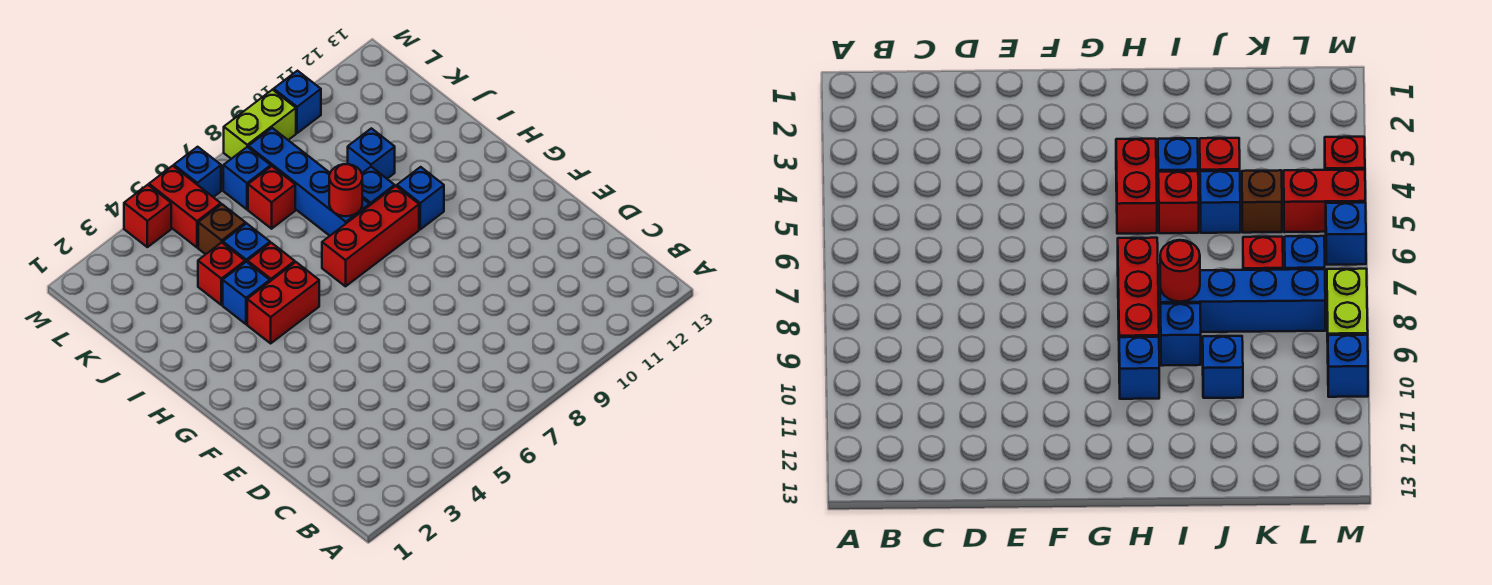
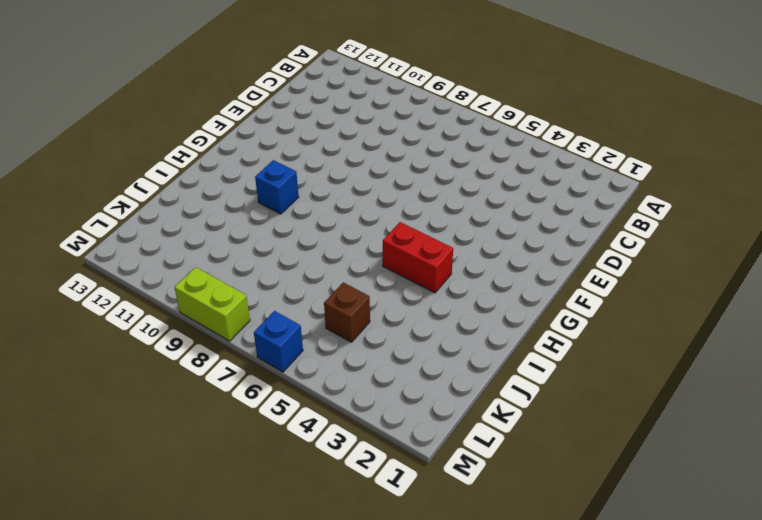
none -> red brick H7:H9 level 1
none -> blue brick I4 level 1
none -> red brick I5 level 1

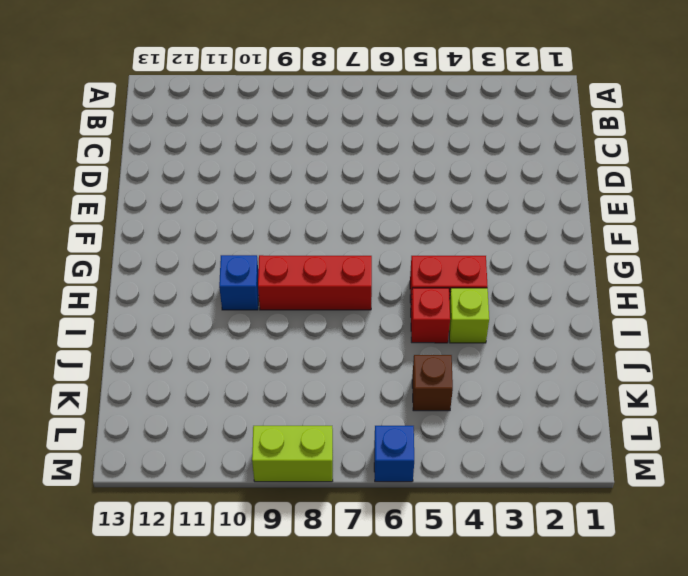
lime brick I4 level 1 -> blue brick I4 level 1
none -> blue brick I8:L8 level 1
none -> blue brick I9 level 1
none -> red brick J4 level 1

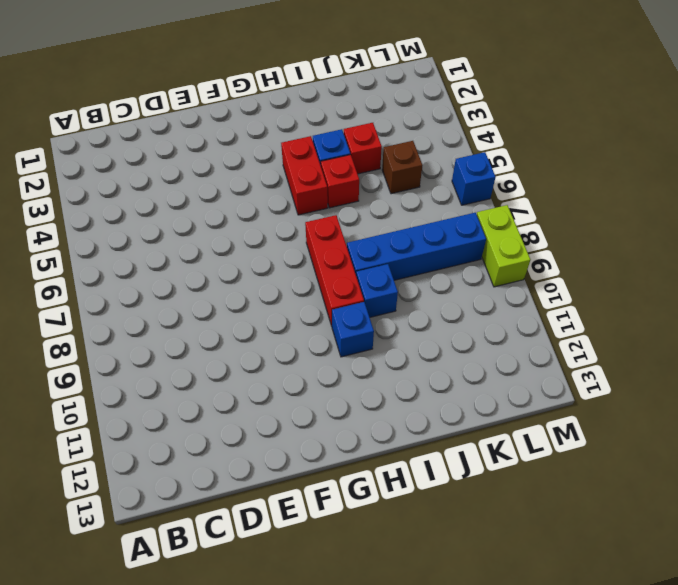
none -> blue brick J5 level 1
none -> blue brick J10 level 1
none -> red brick K7 level 1

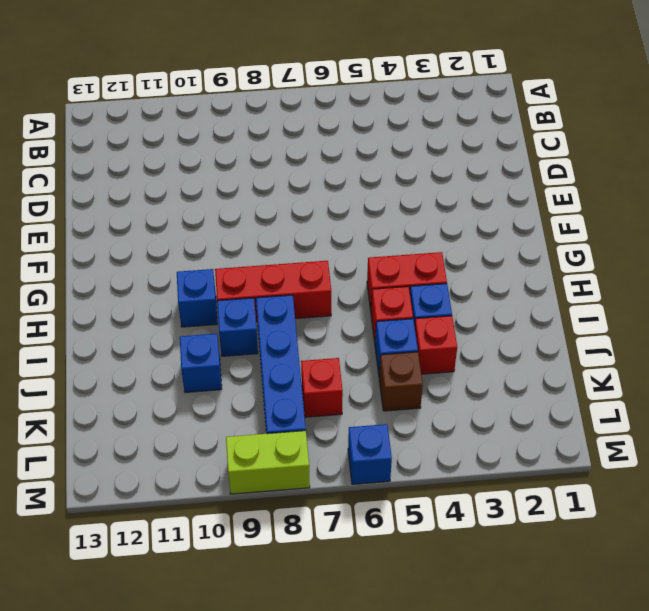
none -> red brick L5:M5 level 1
none -> blue brick L7 level 1
none -> red brick M4 level 1

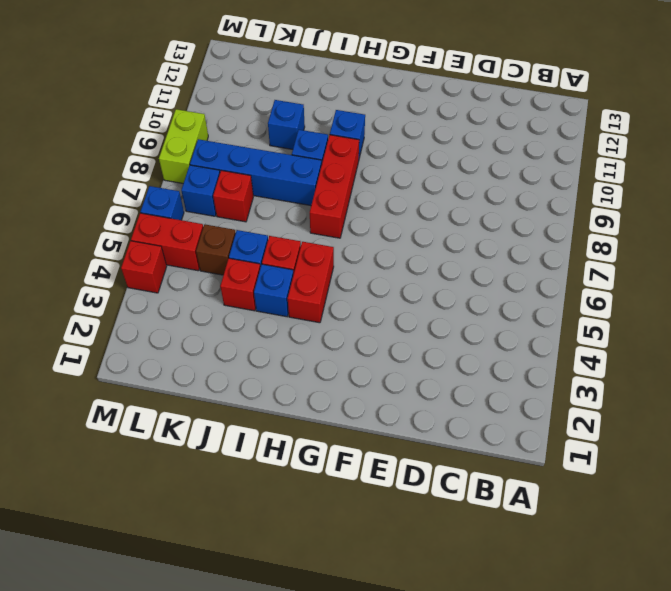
none -> blue brick M10 level 1
none -> red round brick I8 level 2

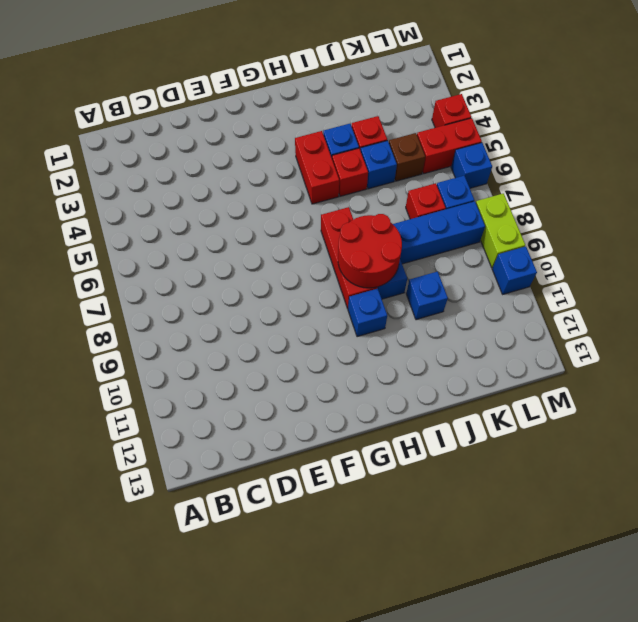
red round brick H8:I9 level 2 -> red round brick I8 level 2

